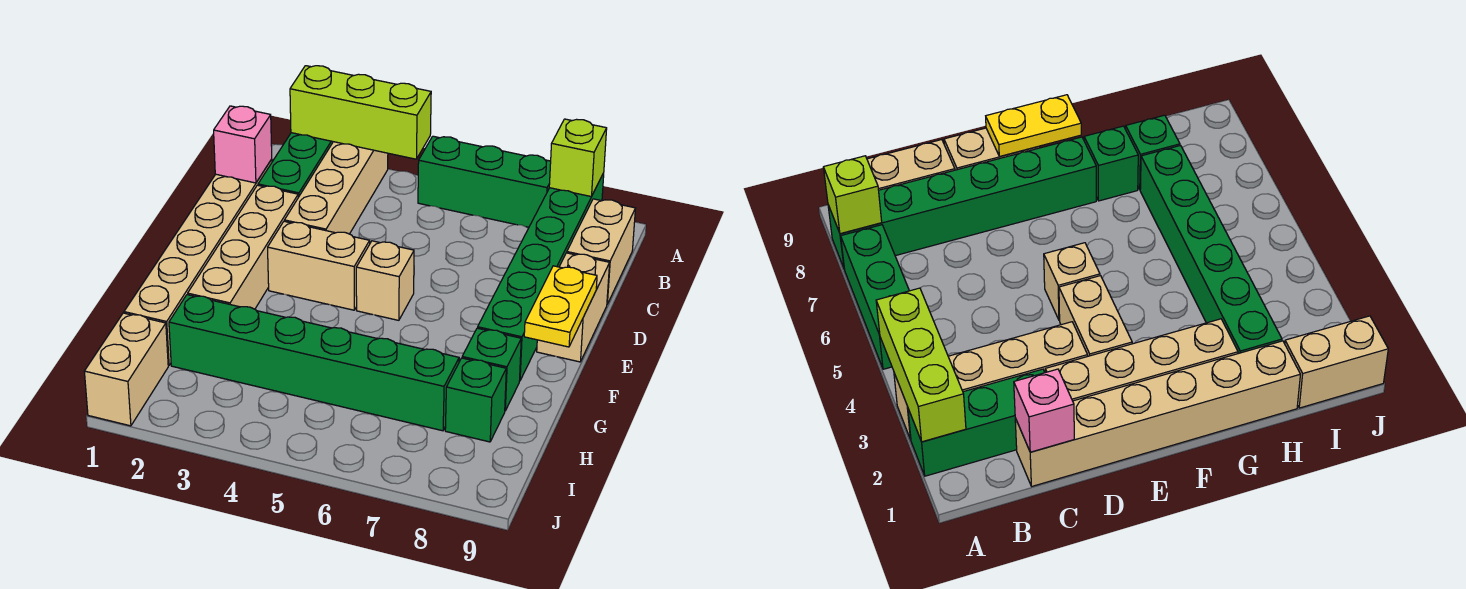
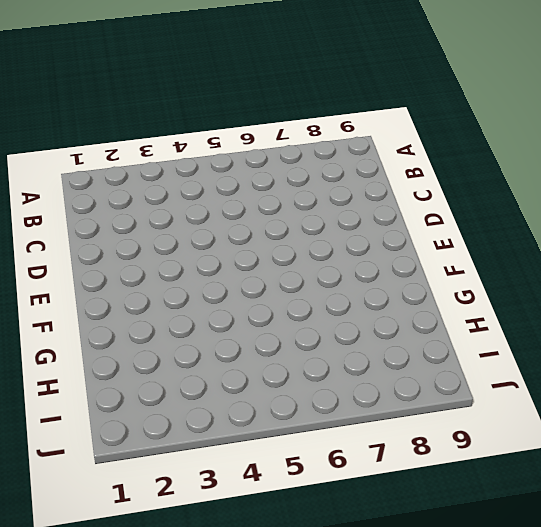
none -> green brick A2:C2 level 1
none -> tan brick A3:D3 level 1
none -> green brick A5:A7 level 1

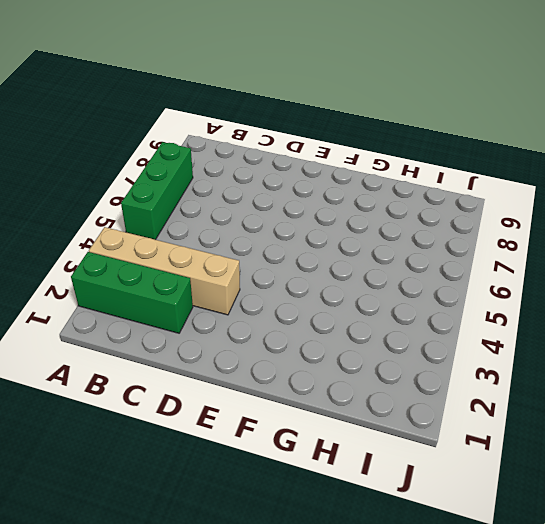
none -> green brick A8:F8 level 1
none -> tan brick B9:C9 level 1
none -> tan brick C1:H1 level 1

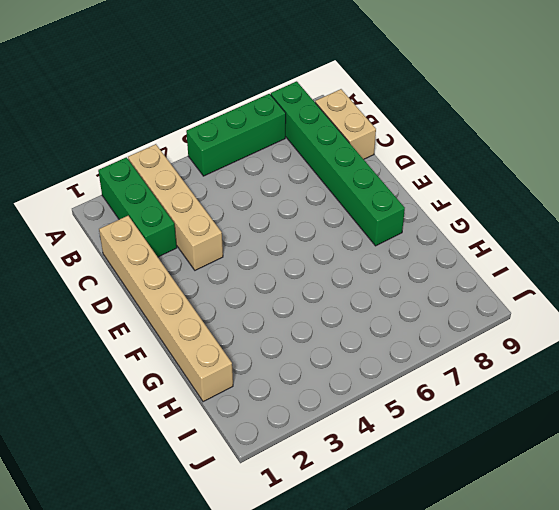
none -> tan brick D2:G2 level 1
none -> tan brick D9:E9 level 1
none -> tan brick E3:E4 level 1

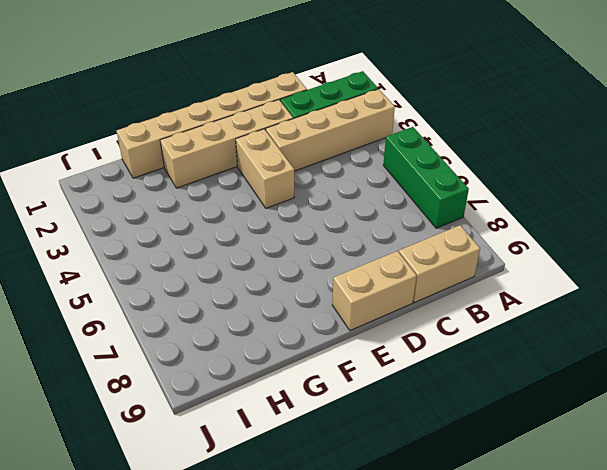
none -> green brick A8:F8 level 1
none -> tan brick E5 level 1
none -> green brick G8 level 1

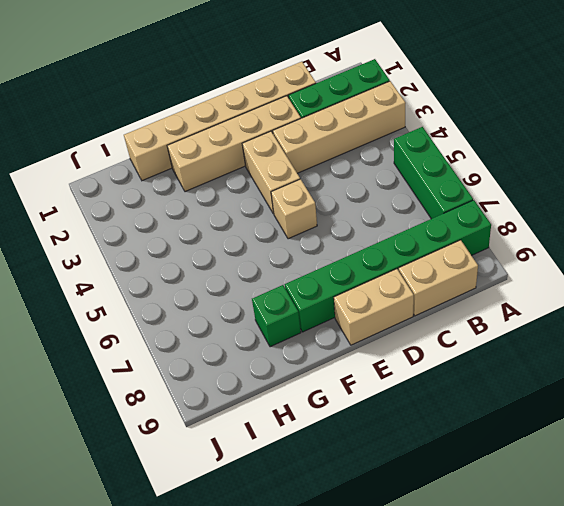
none -> green brick H2:H7 level 1
none -> green brick H8 level 1
none -> tan brick I1:J1 level 1

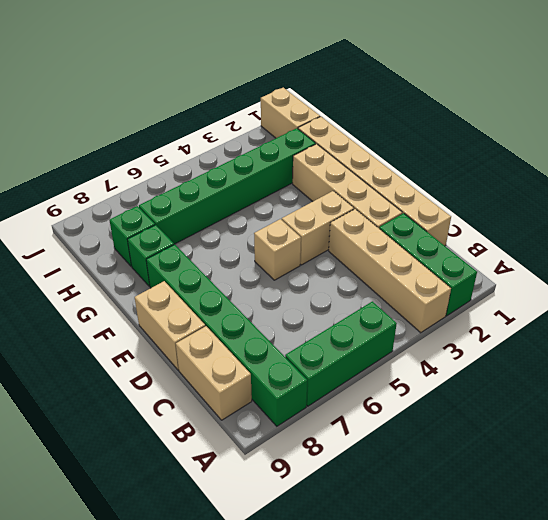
none -> lime brick A2:A4 level 2
none -> lime brick A8 level 2
none -> pink brick C1 level 2

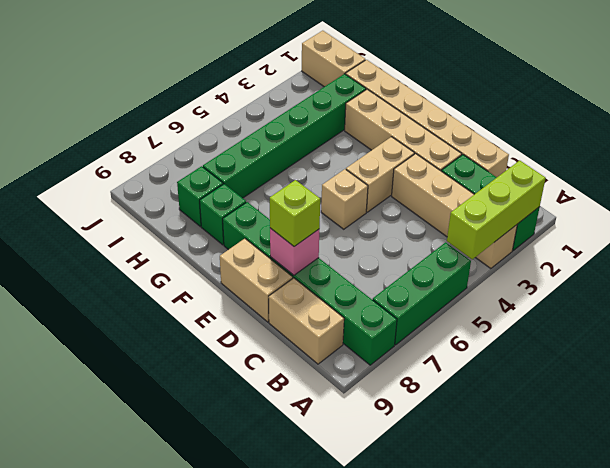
pink brick D8 level 2 -> pink brick C1 level 2
lime brick D8 level 3 -> lime brick A8 level 2
none -> yellow plate E9:F9 level 2

